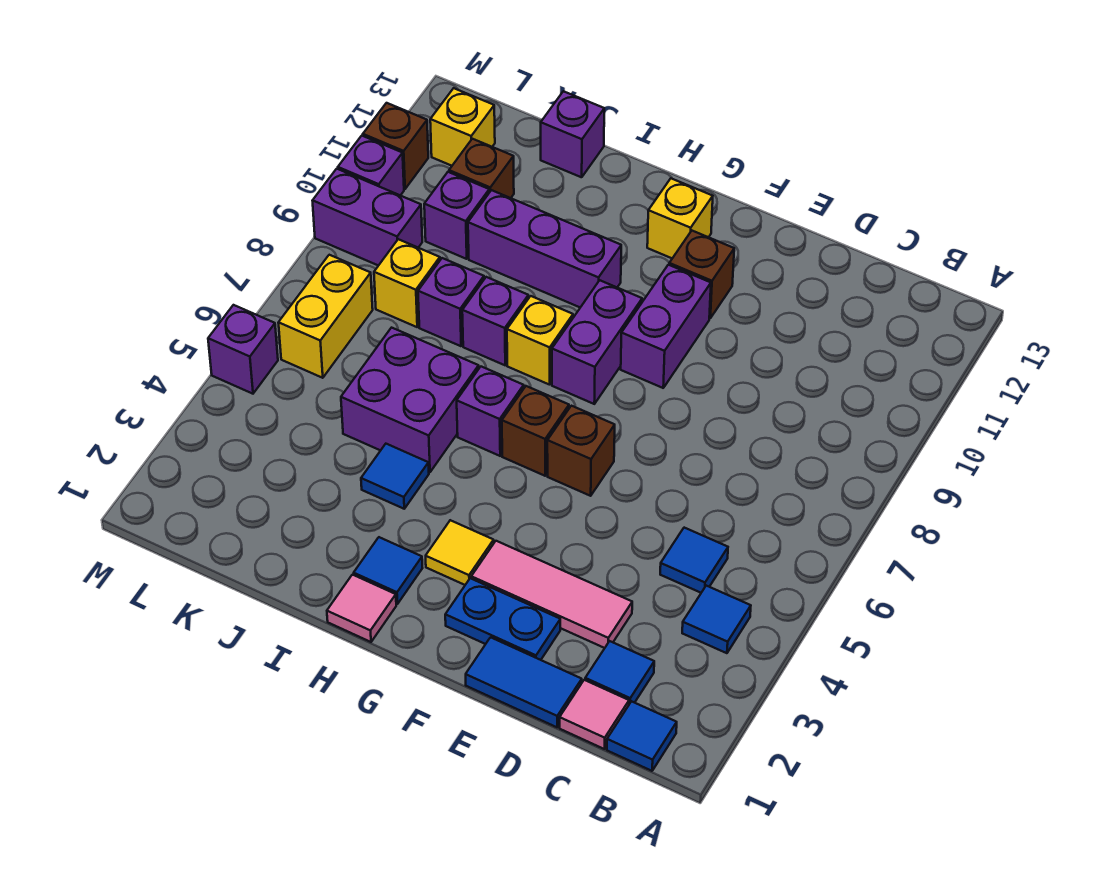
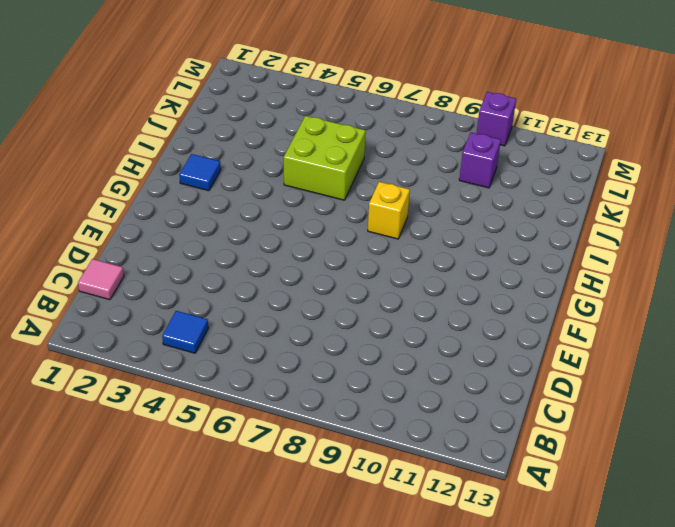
lime brick I5:J6 level 1 -> purple brick I5:J6 level 1
none -> blue tile B1 level 1
none -> blue tile C2 level 1
none -> blue tile C5 level 1
none -> blue tile D1:E1 level 1

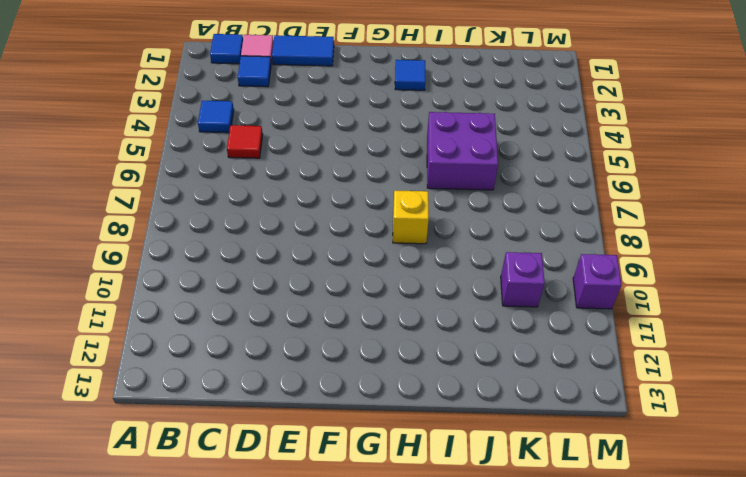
red tile C5 level 1 -> blue tile C5 level 1
none -> pink tile D3:F3 level 1
none -> blue plate E2:F2 level 1
none -> brown brick F6 level 1
none -> purple brick F9:F10 level 1

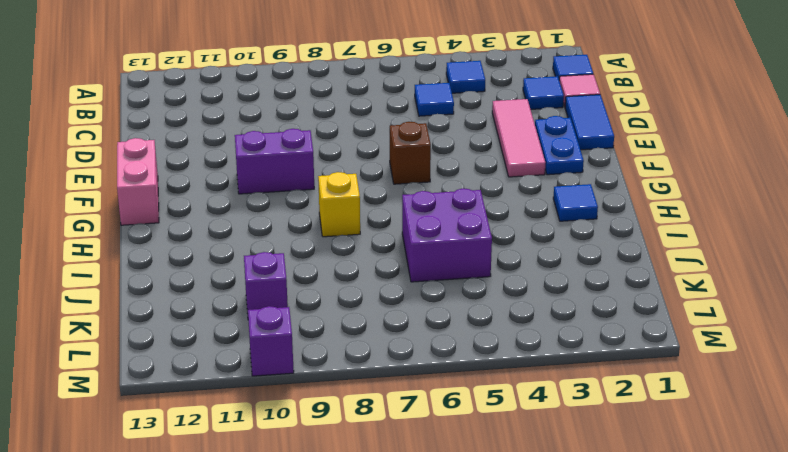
pink brick F13:G13 level 1 -> none
none -> brown brick F11 level 1
none -> yellow tile G3 level 1
none -> brown brick G6 level 1
none -> purple brick G8:G9 level 1

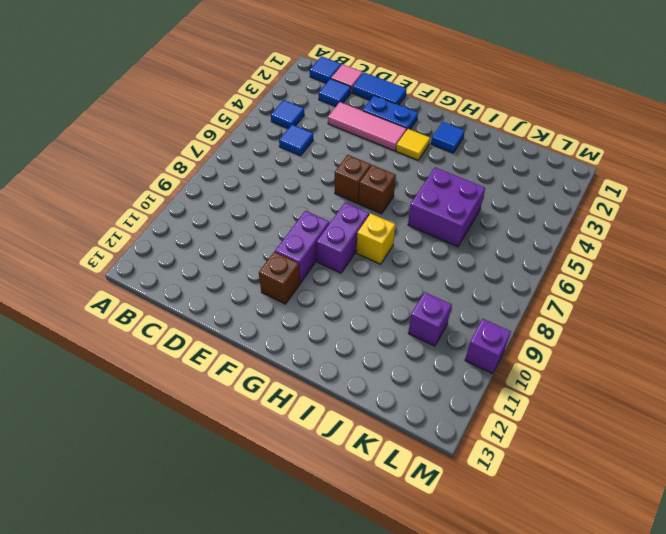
none -> yellow brick G12 level 1
none -> pink tile H1 level 1
none -> purple brick H6 level 1
none -> purple brick H10:J10 level 1

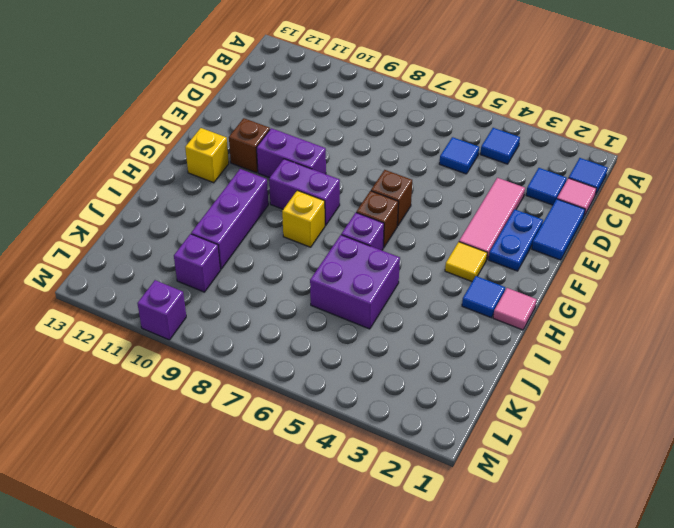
none -> blue tile I4 level 1
none -> purple brick I8 level 1
none -> purple brick J8 level 1
none -> purple brick J13 level 1

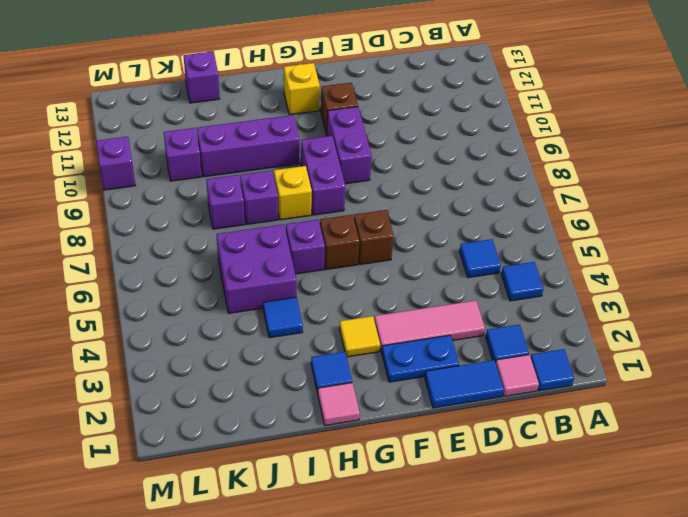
none -> yellow brick K8 level 1
none -> brown brick K11 level 1
none -> yellow brick L6:L7 level 1
none -> purple brick L9:M9 level 1

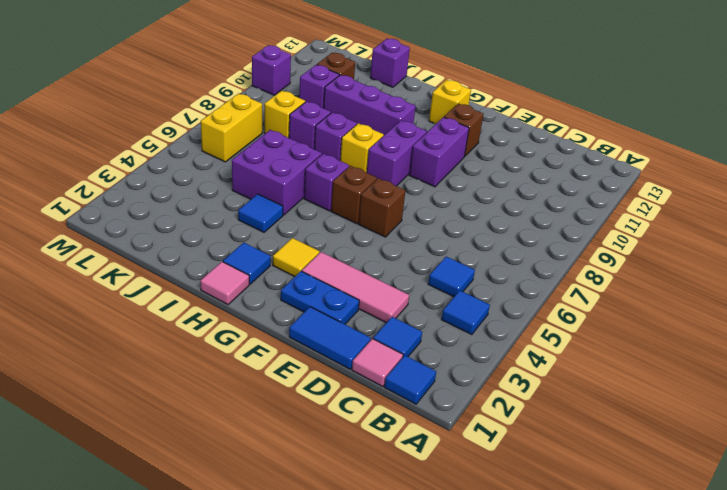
none -> purple brick L9:M9 level 1
none -> yellow brick L12 level 1
none -> purple brick M5 level 1
none -> brown brick M11 level 1

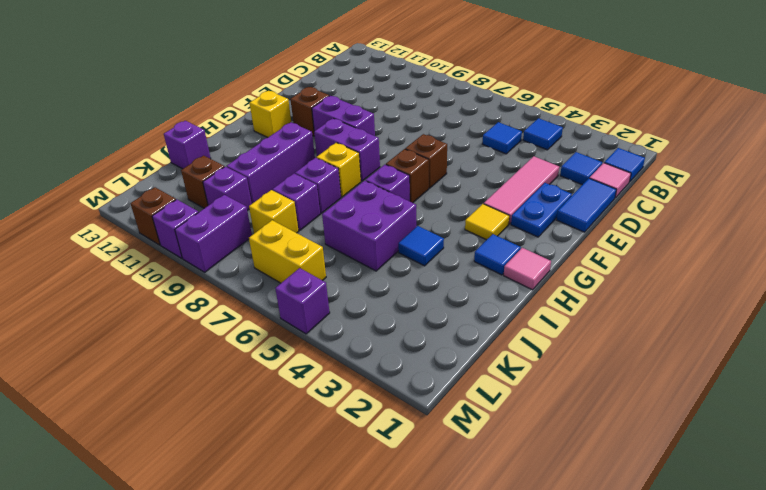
none -> yellow brick L12 level 1

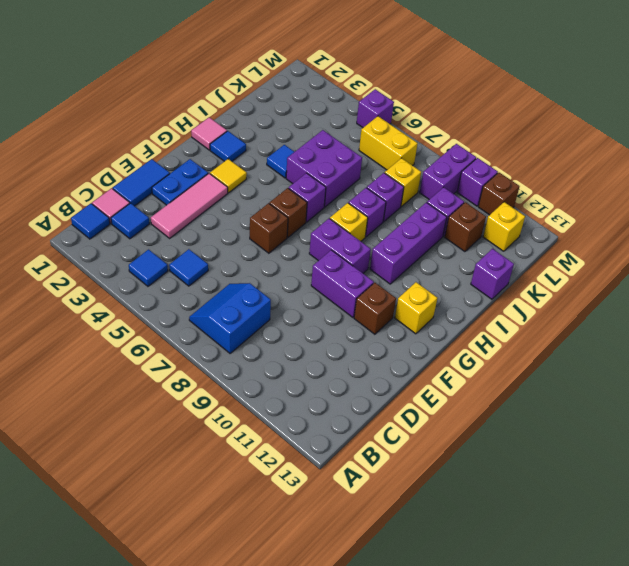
blue slope B7:C8 level 1 top 8 -> none

